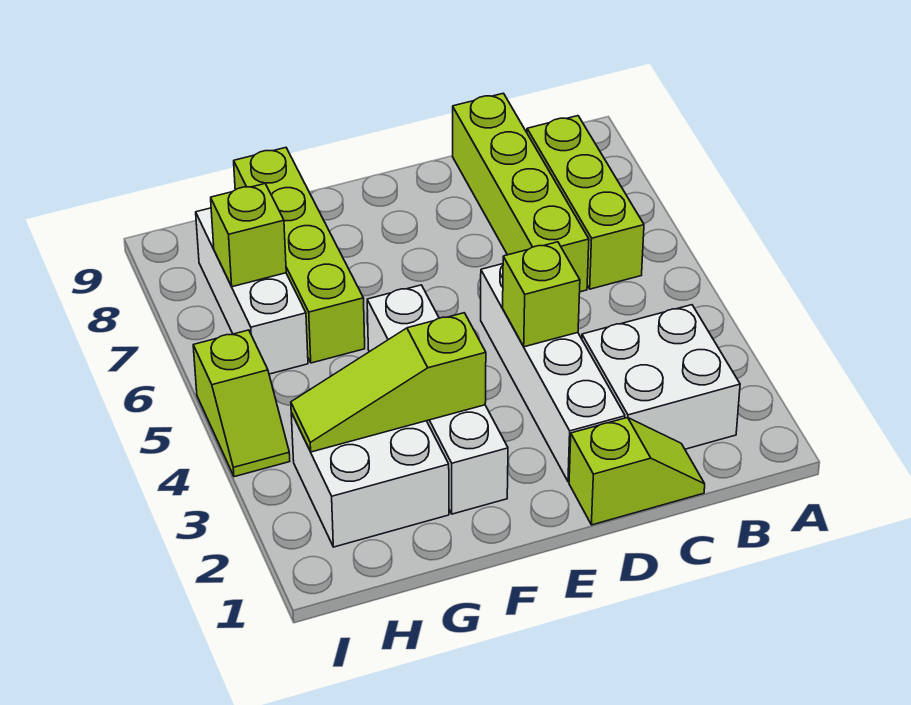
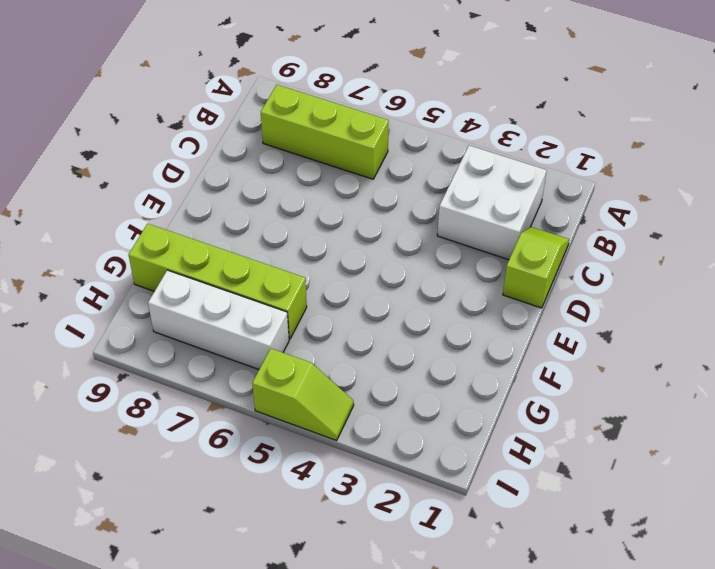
none -> lime brick C6:C9 level 1
none -> white brick D2:D5 level 1
none -> white brick F2:F5 level 1

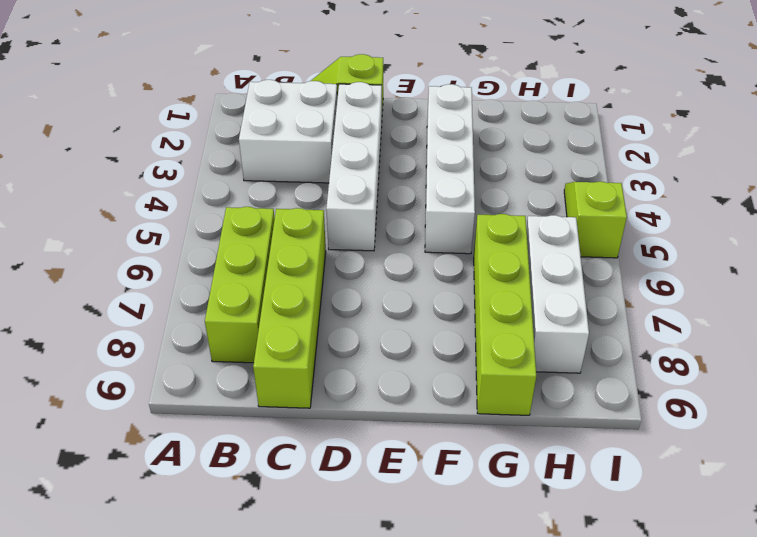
none -> white brick G2:H3 level 1
none -> lime brick D4 level 2
none -> lime slope F3:H3 level 2 top F

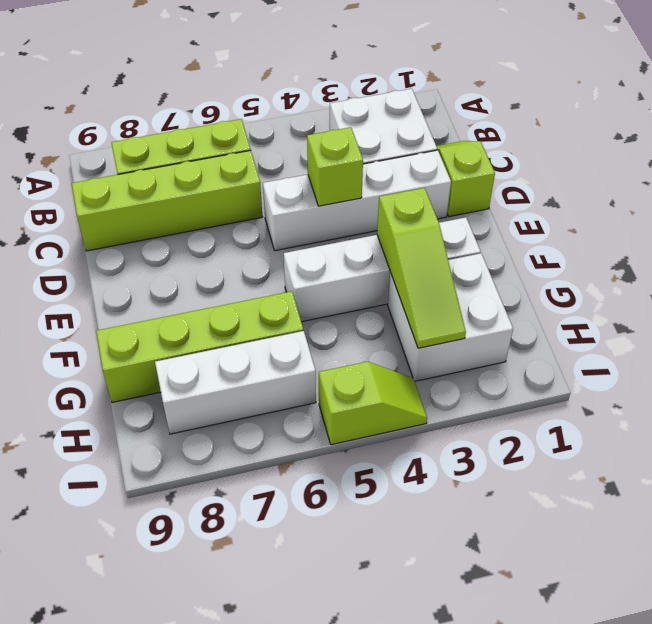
none -> lime brick H7 level 2

